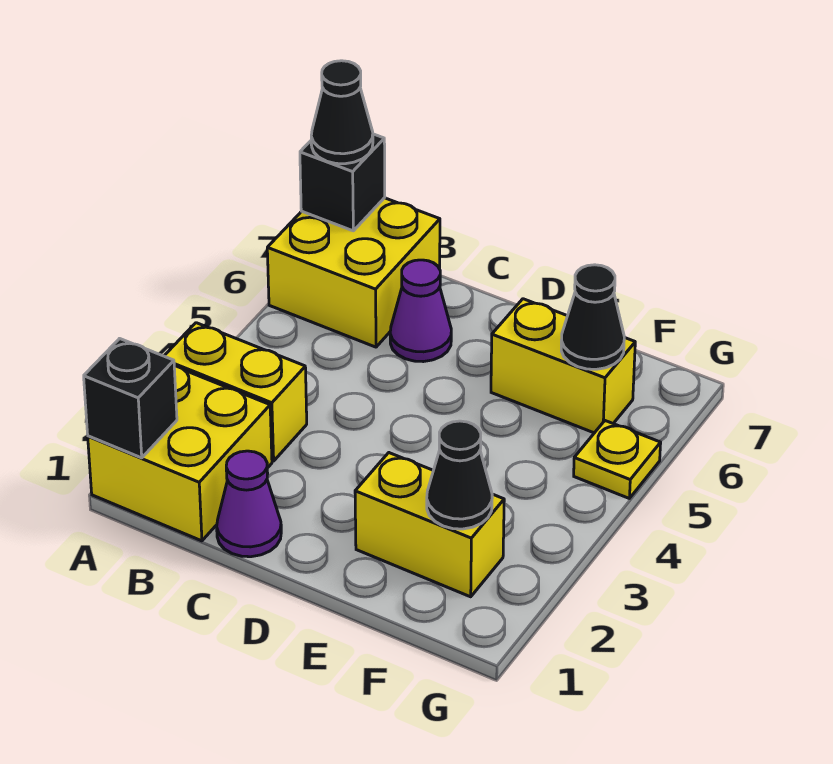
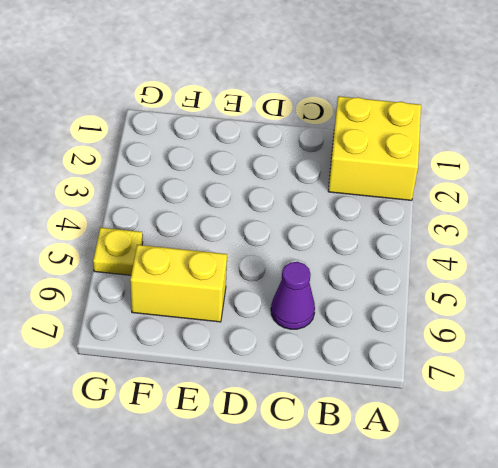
none -> yellow brick A3:B3 level 1
none -> yellow brick A6:B7 level 1
none -> purple cone C1 level 1

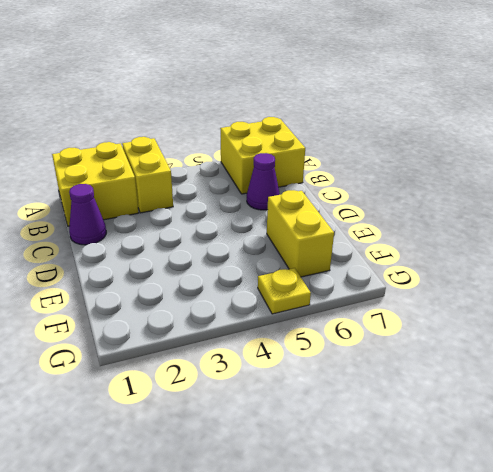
none -> yellow brick E2:F2 level 1
none -> black brick A1 level 2
none -> black brick A7 level 2

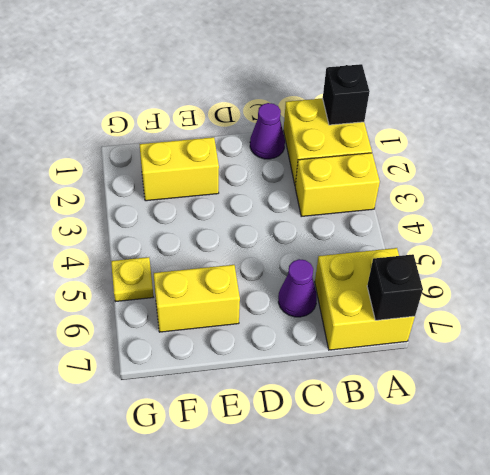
none -> black cone F2 level 2
none -> black cone F6 level 2
none -> black cone A7 level 3

